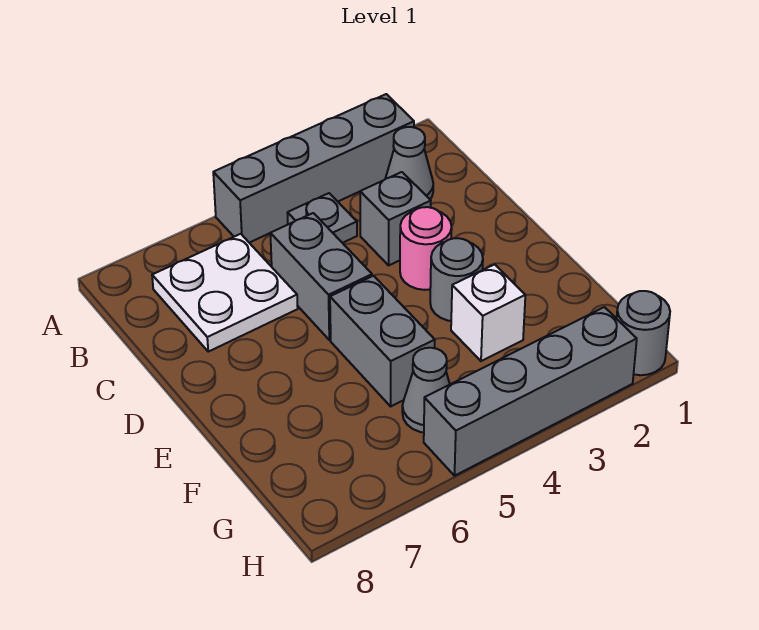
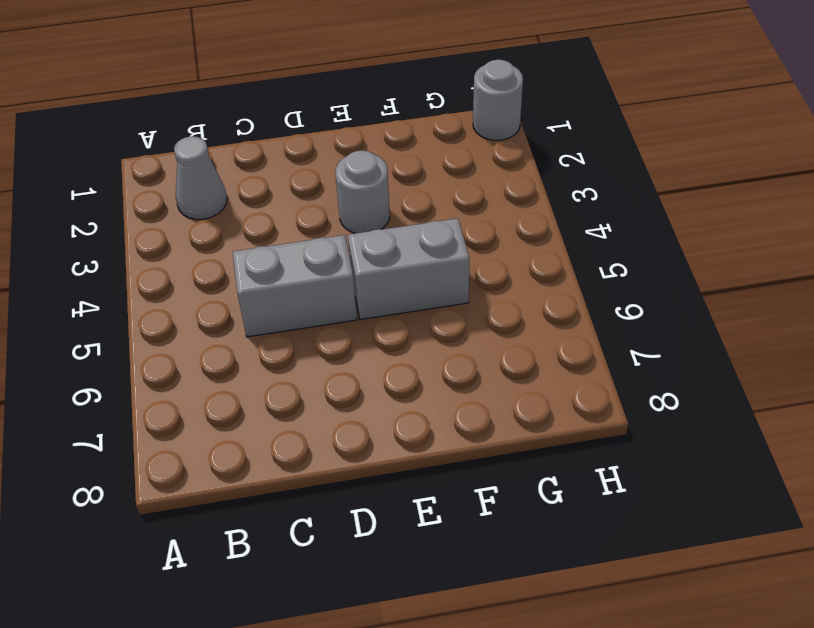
none -> grey brick A2:A5 level 1
none -> grey plate B4 level 1
none -> white plate B6:C7 level 1

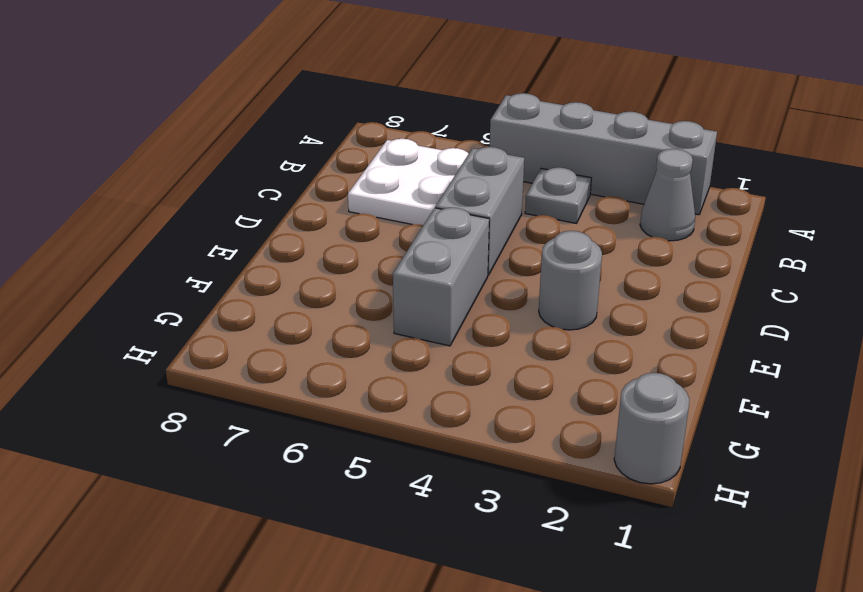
none -> grey brick C3 level 1
none -> pink round brick D3 level 1
none -> white brick F3 level 1

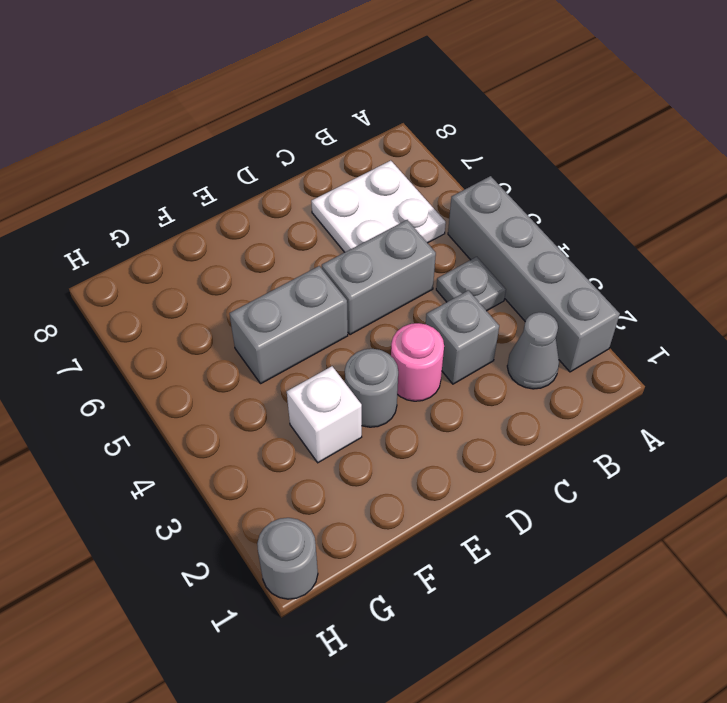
none -> grey cone G5 level 1
none -> grey brick H2:H5 level 1

